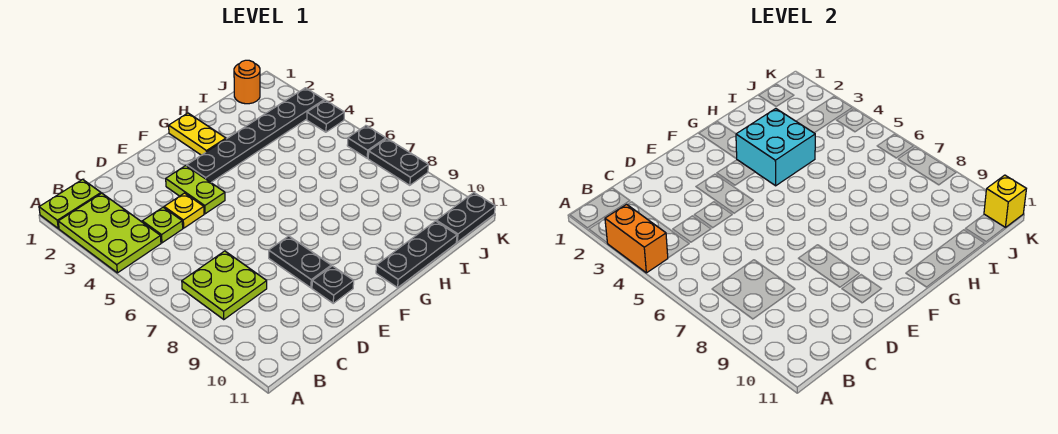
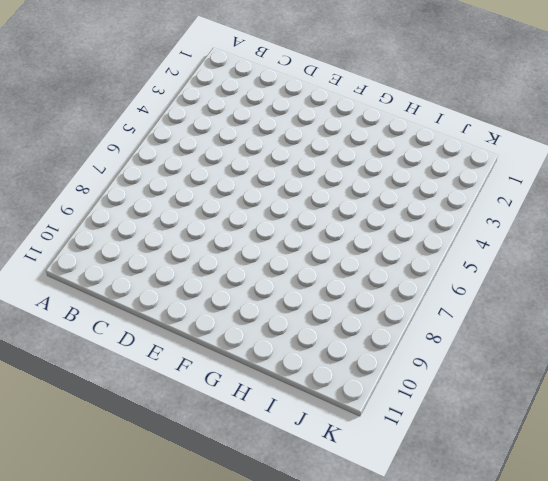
none -> lime plate A1:B1 level 1
none -> lime plate A2:B4 level 1
none -> lime plate B7:C8 level 1

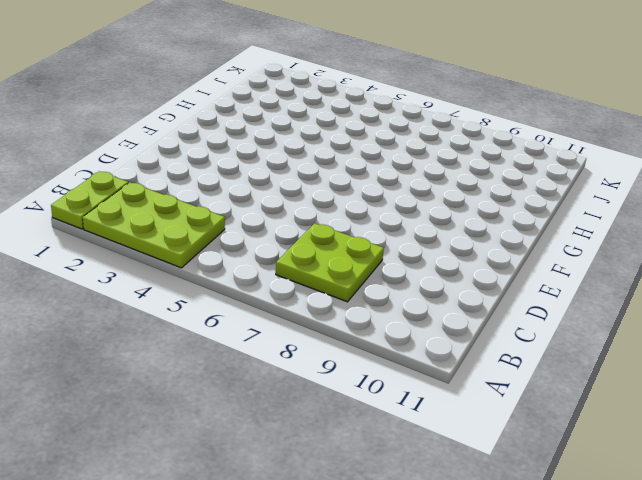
none -> lime plate C4 level 1
none -> yellow plate D4 level 1
none -> lime plate E3:E4 level 1

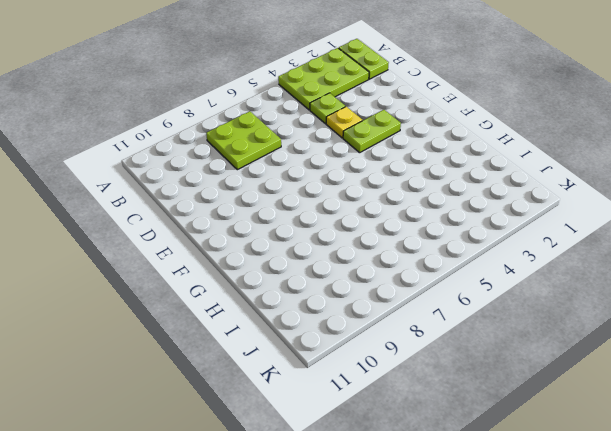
none -> black plate E8:E9 level 1
none -> black plate E10 level 1
none -> black plate F3:K3 level 1

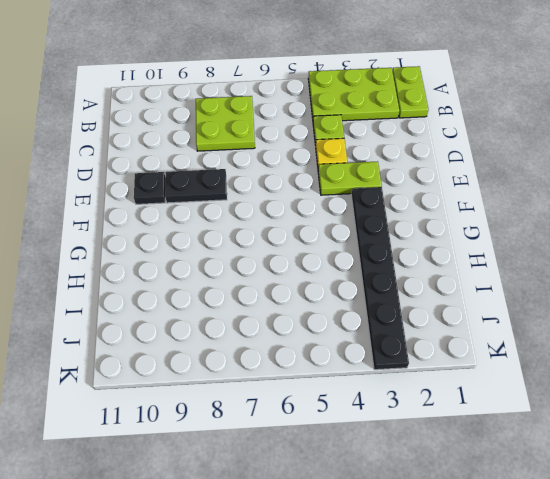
none -> yellow plate G1:G2 level 1
none -> black plate G11:I11 level 1
none -> orange round brick J1 level 1

